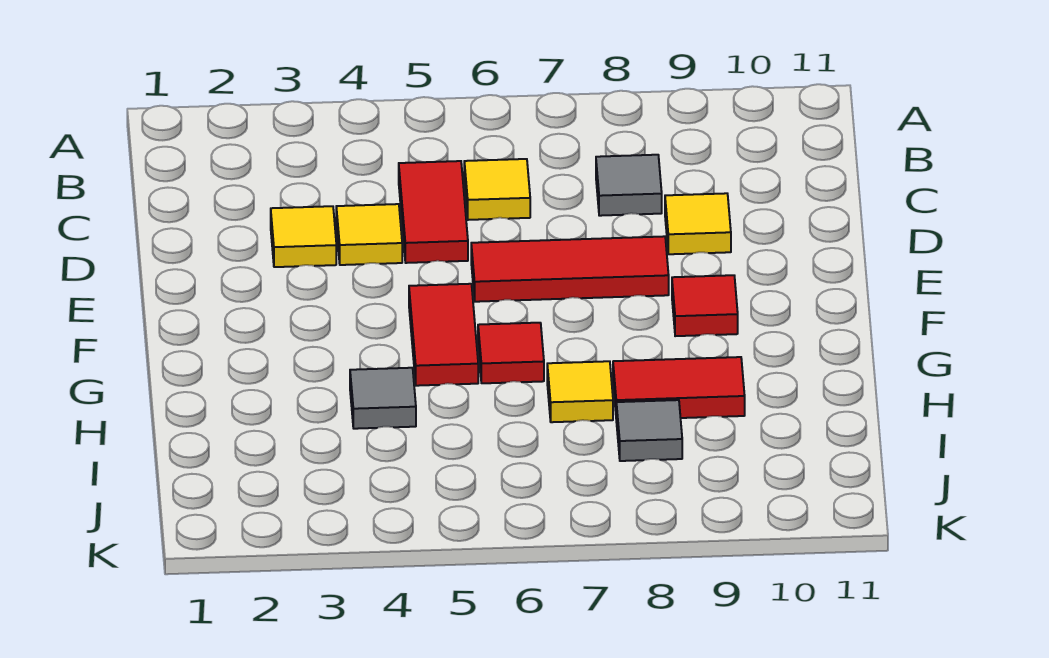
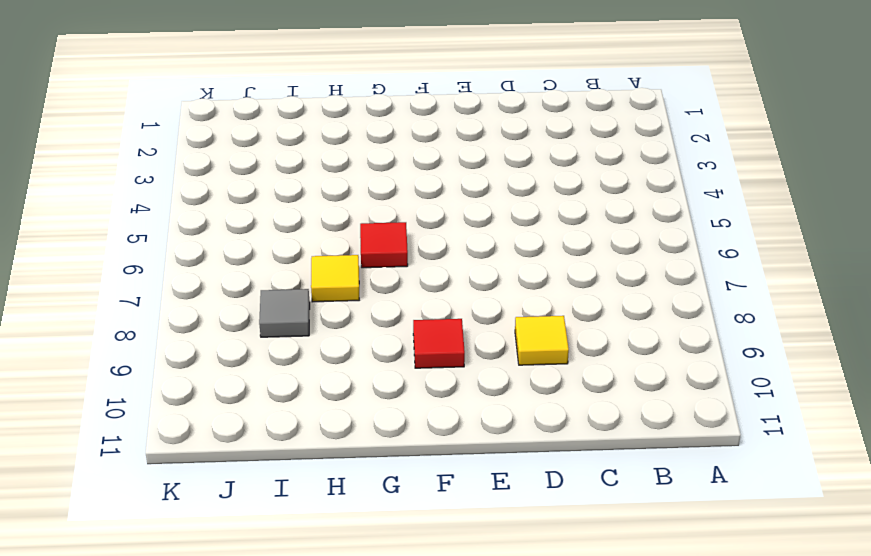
none -> red tile C5:D5 level 1
none -> yellow tile C6 level 1
none -> grey tile C8 level 1

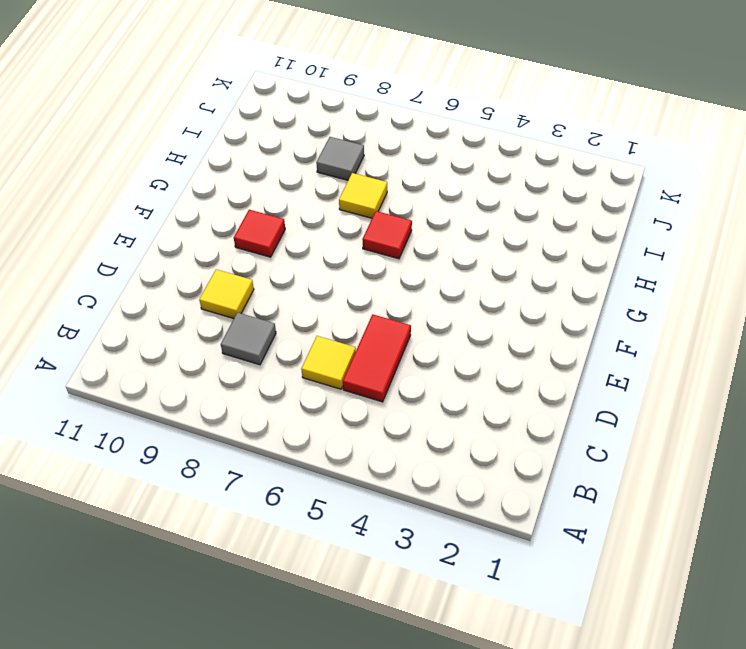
none -> yellow tile D3 level 1
none -> yellow tile D4 level 1
none -> red tile E6:E8 level 1

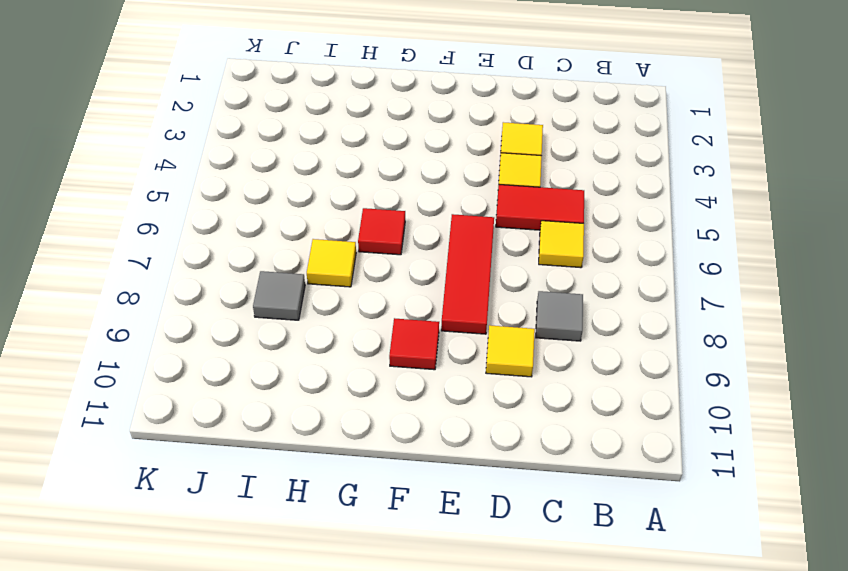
none -> red tile F5:G5 level 1
none -> grey tile H4 level 1
none -> red tile H8:H9 level 1

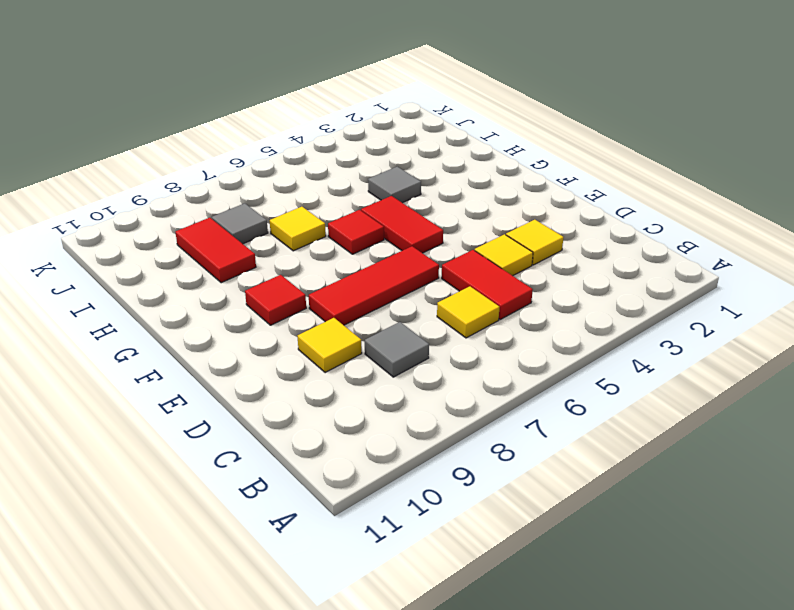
red tile H9:I9 level 1 -> red tile H8:H9 level 1

